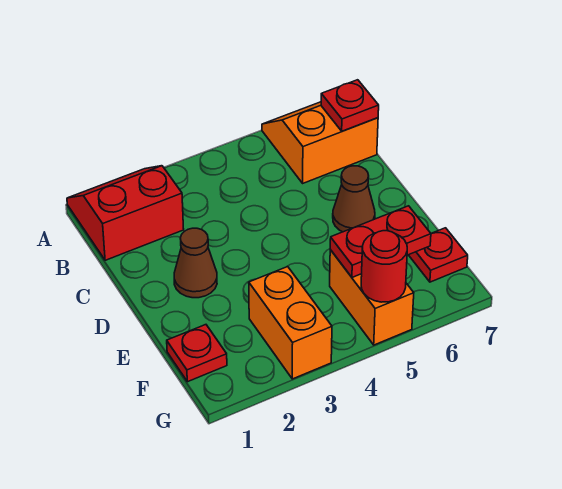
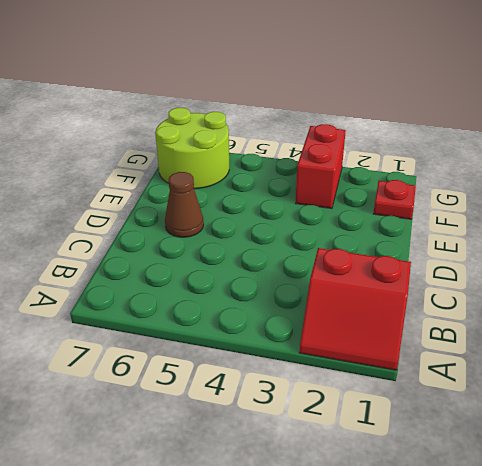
red brick F3:G3 level 1 -> orange brick F3:G3 level 1
lime round brick F6:G7 level 1 -> red plate F7 level 1
none -> orange slope A6:B7 level 1 top B
none -> brown cone D2 level 1

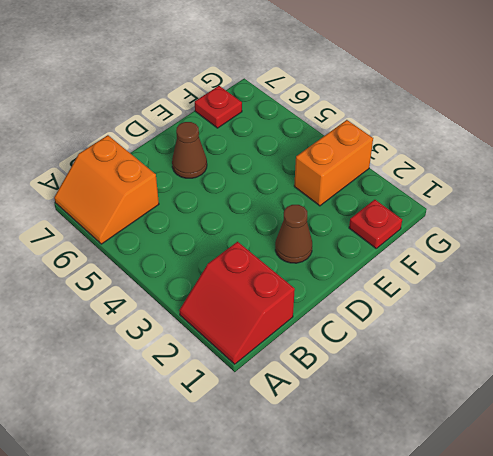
none -> orange brick F5:G5 level 1
none -> red plate B7 level 2

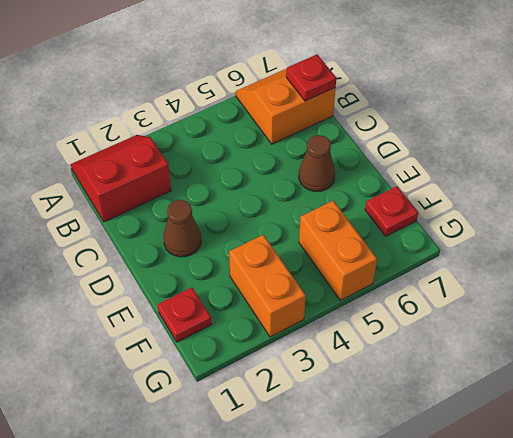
none -> red plate F5:F6 level 2
none -> red round brick G5 level 2

